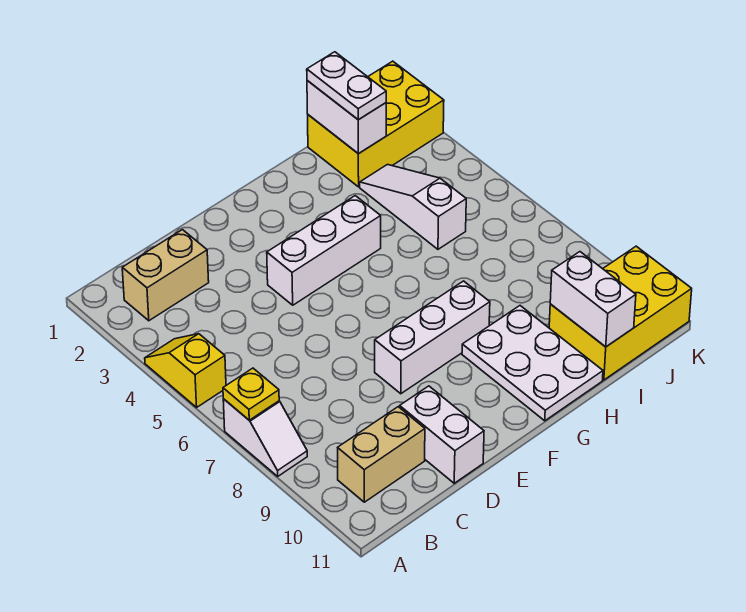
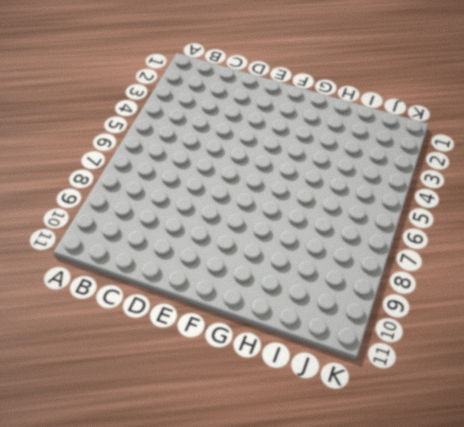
none -> yellow slope A4:A5 level 1 top 5
none -> white slope A7:A8 level 1 top 7
none -> tan brick B2:C2 level 1

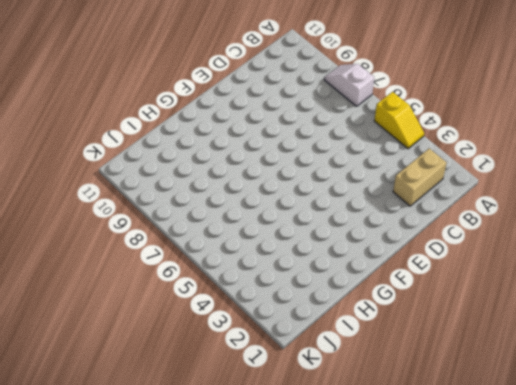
none -> tan brick B10:C10 level 1
none -> white brick D10:D11 level 1
none -> white brick E4:G4 level 1

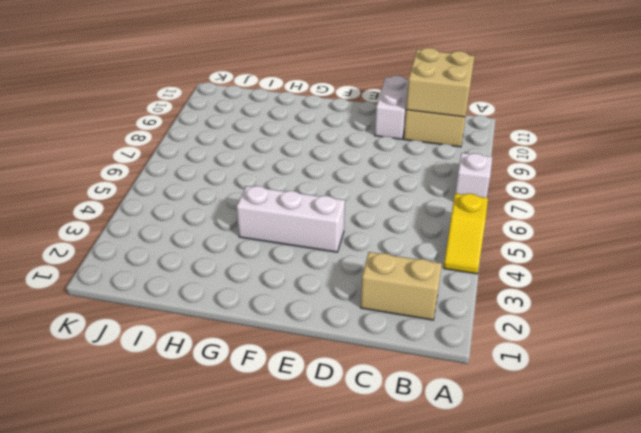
tan brick B10:C11 level 2 -> none
none -> white brick E8:G8 level 1
none -> white plate G9:H11 level 1
none -> yellow brick I1:K2 level 1

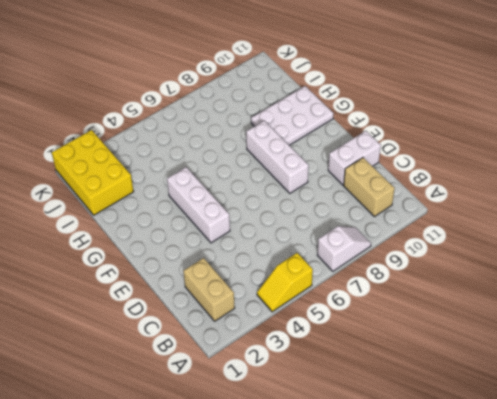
none -> white slope I3:I5 level 1 top 5
none -> yellow brick I10:K11 level 1
none -> yellow plate A7 level 2

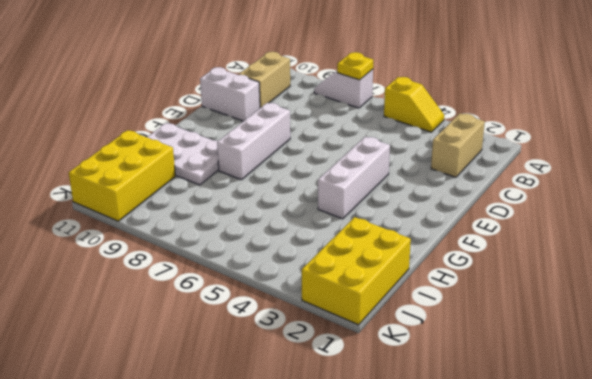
none -> white slope I3:I5 level 1 top 5
none -> white brick I1:I2 level 2
none -> white brick I10:I11 level 2

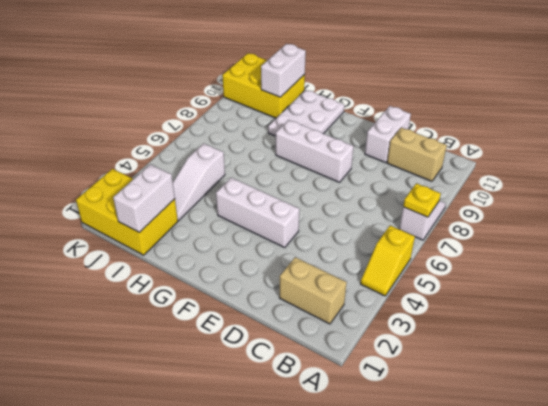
none -> white plate I1:I2 level 3

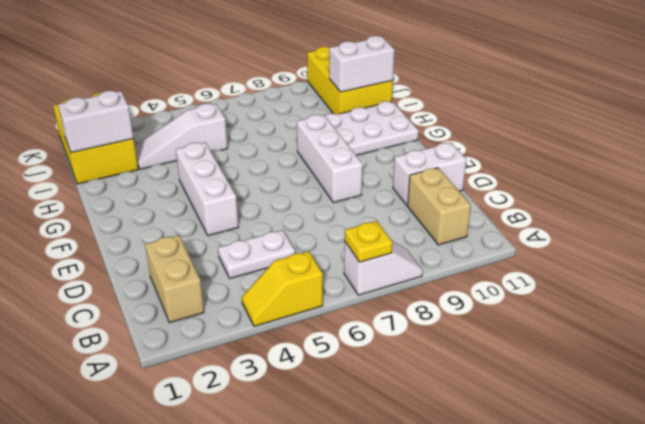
white plate C4:C5 level 1 -> white plate I1:I2 level 3

